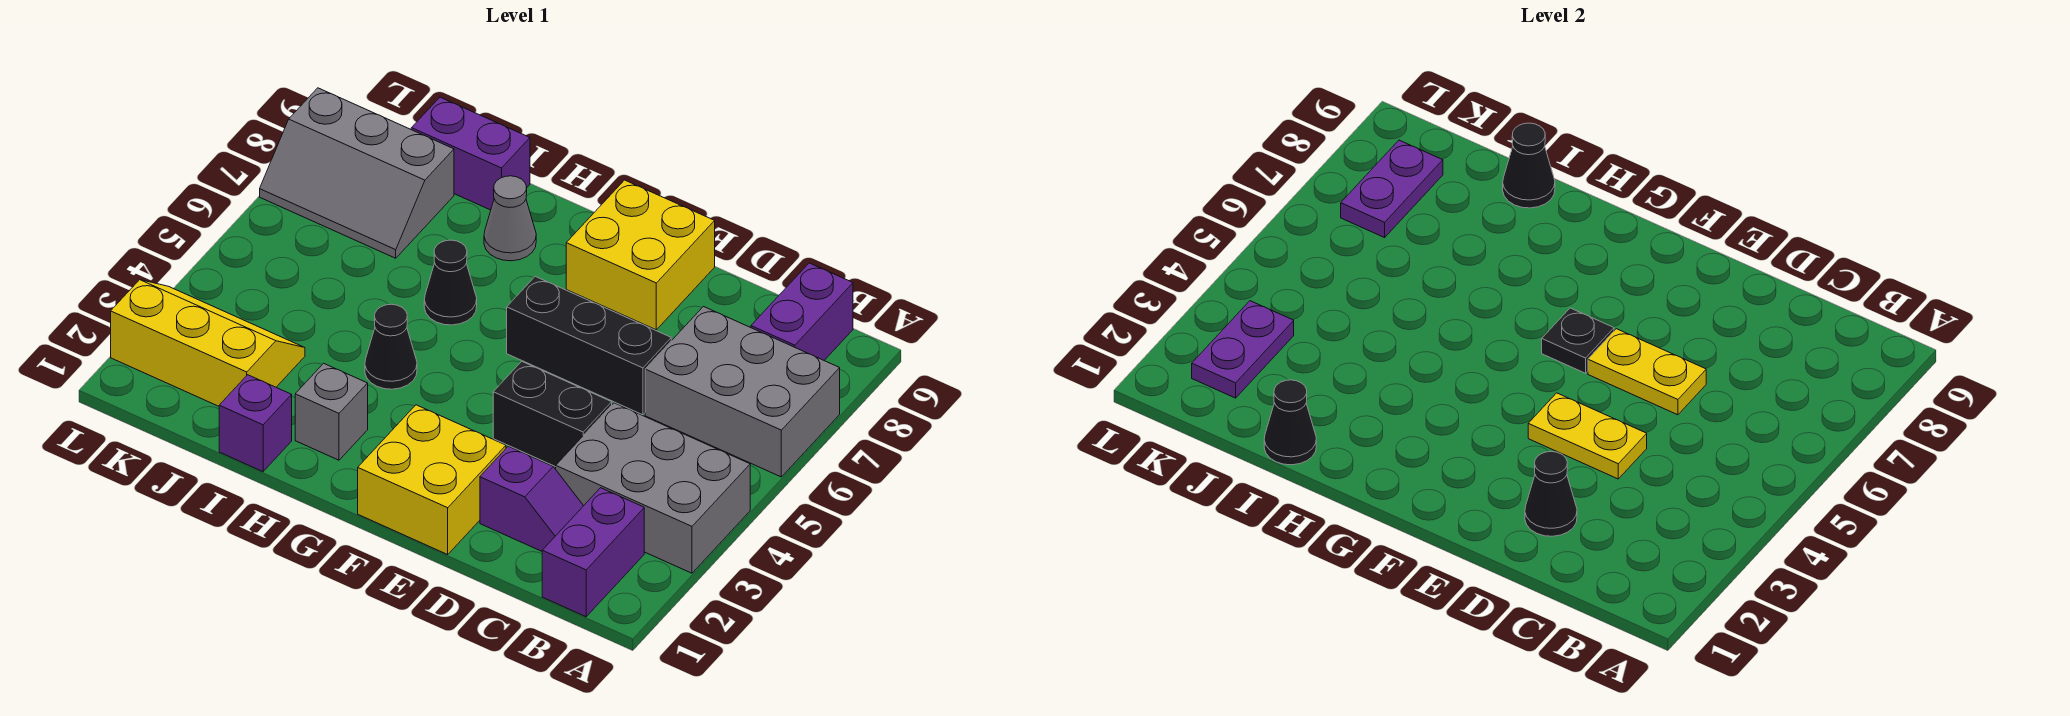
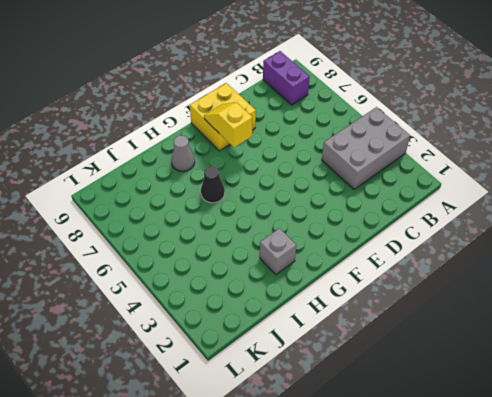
yellow slope F7:F8 level 2 top 7 -> none
none -> grey brick A6:C7 level 1
none -> purple brick B1:B2 level 1
none -> purple slope C2:D2 level 1 top D

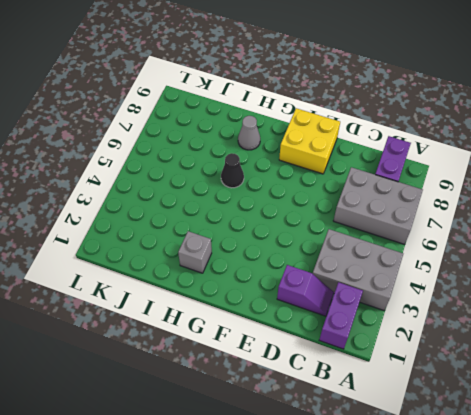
none -> black brick D4:E4 level 1
none -> black brick D6:F6 level 1
none -> yellow brick E1:F2 level 1

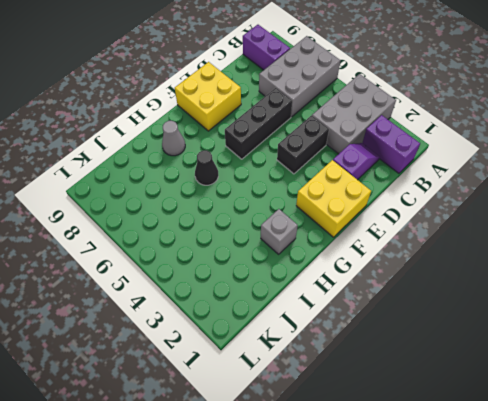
none -> black cone H4 level 1
none -> purple brick I1 level 1
none -> purple brick I9:J9 level 1

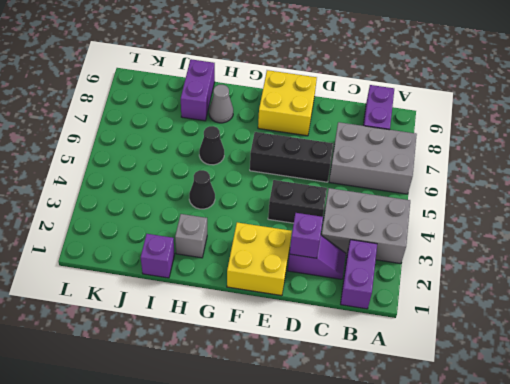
purple brick D2 level 2 -> black cone D2 level 2
purple brick I8:I9 level 1 -> purple brick I9:J9 level 1
none -> yellow slope J2:L3 level 1 top 2
none -> grey slope J7:L8 level 1 top 8
none -> yellow plate D4:E4 level 2

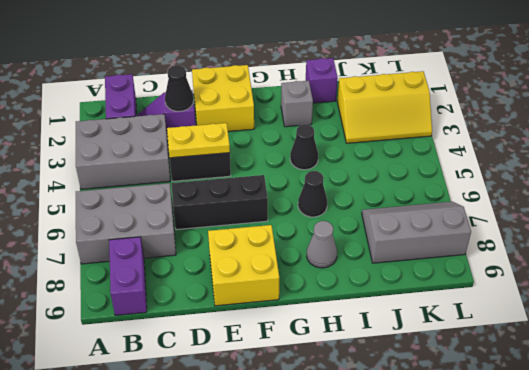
none -> purple brick I9:J9 level 1
none -> yellow plate D6:E6 level 2
none -> black plate F6 level 2

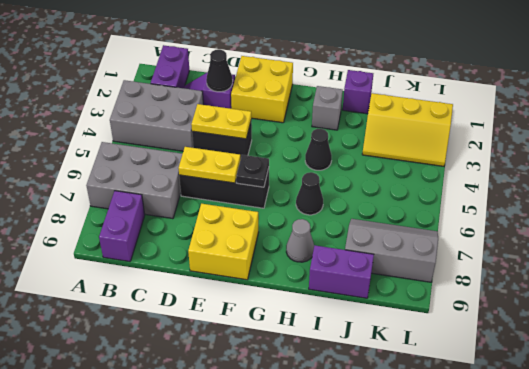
none -> black cone I1 level 2
none -> black cone I9 level 2
none -> purple plate K2:K3 level 2

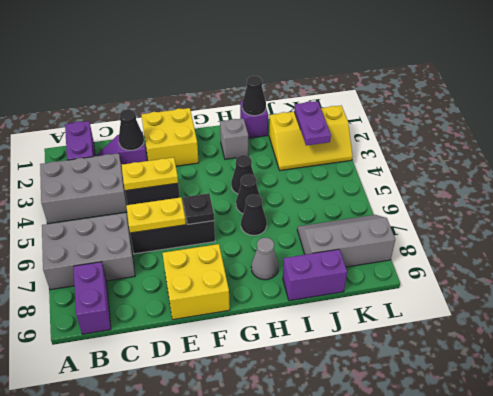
black cone H5 level 1 -> black cone I9 level 2
none -> purple plate K7:K8 level 2

